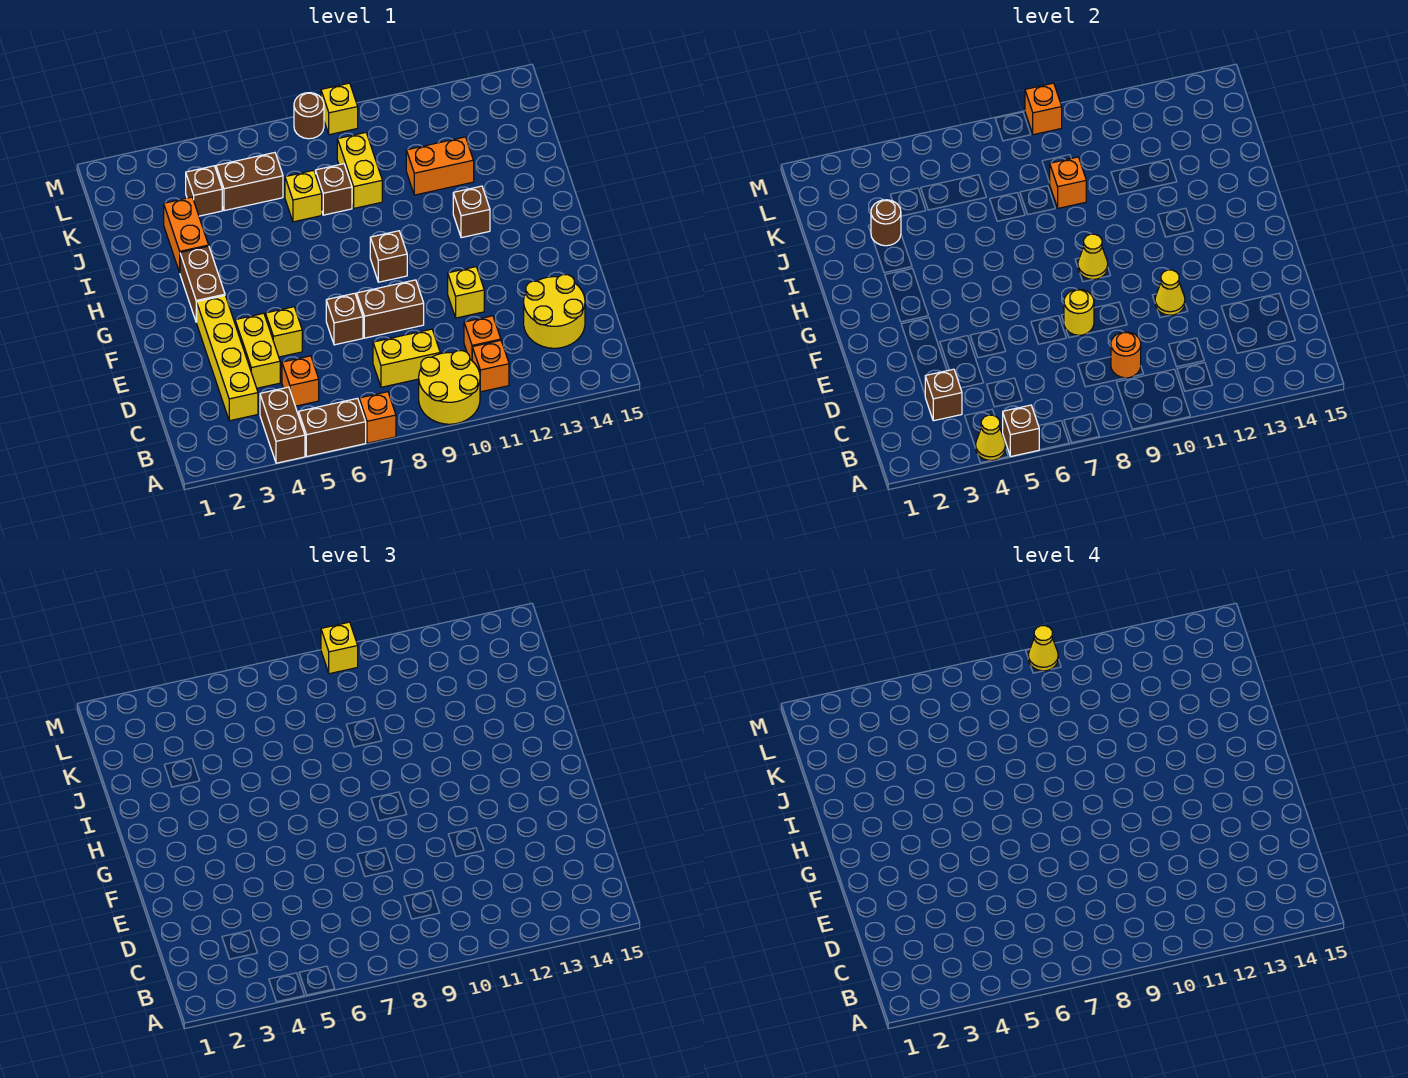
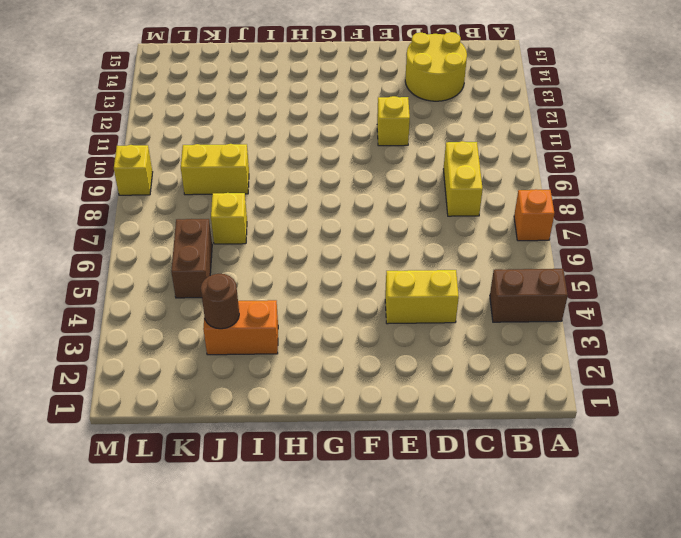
none -> brown brick A5:A6 level 1
none -> yellow round brick A9:B10 level 1
none -> orange brick B11 level 1
none -> yellow brick C3:F3 level 1

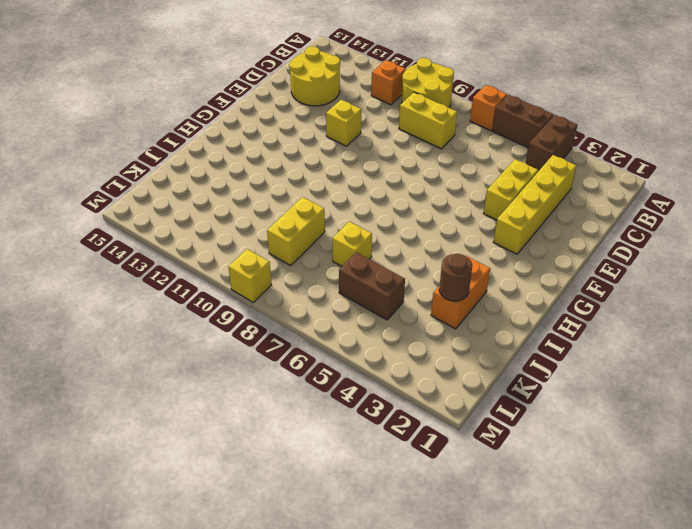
none -> orange brick C5 level 1
none -> orange brick C11 level 1
none -> yellow brick E5 level 1
none -> brown brick E7 level 1

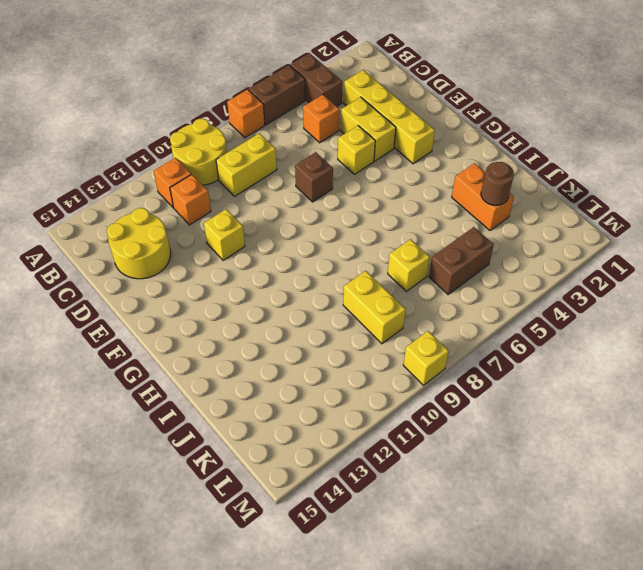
none -> brown brick E8:E9 level 1
none -> brown brick G3:H3 level 1
none -> brown brick G9 level 1
none -> brown brick H12 level 1

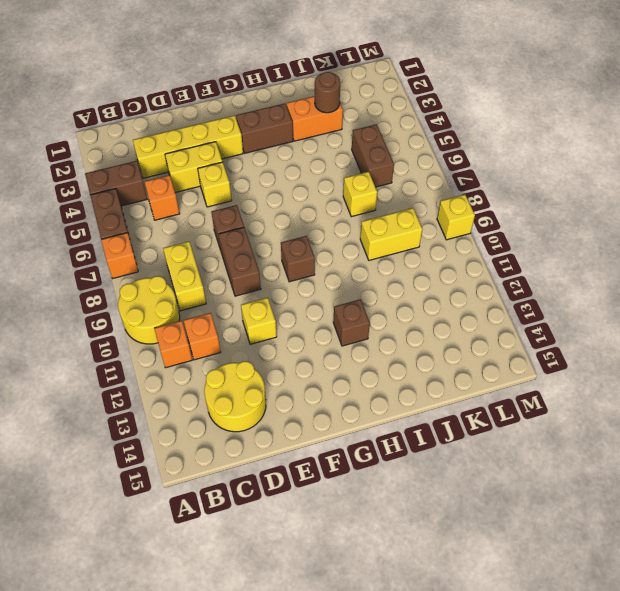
none -> brown brick J8 level 1
none -> orange brick J11:J12 level 1
none -> brown brick K4 level 1
none -> brown round brick M8 level 1

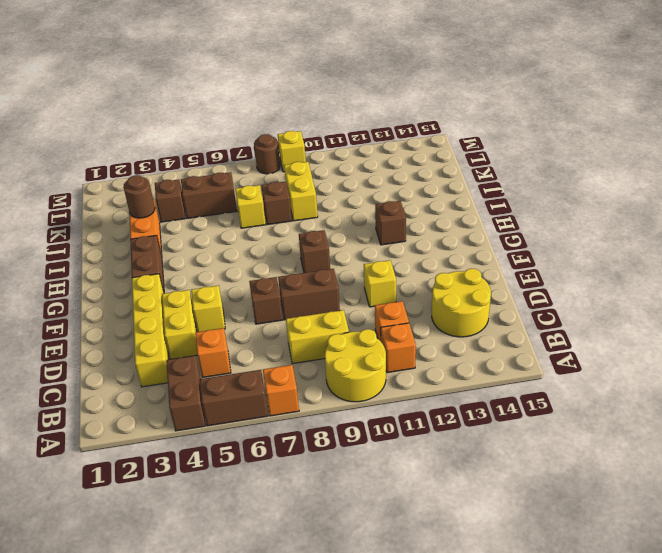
none -> orange brick J11:J12 level 1
none -> yellow cone A4 level 2
none -> brown brick A5 level 2
none -> brown brick C3 level 2

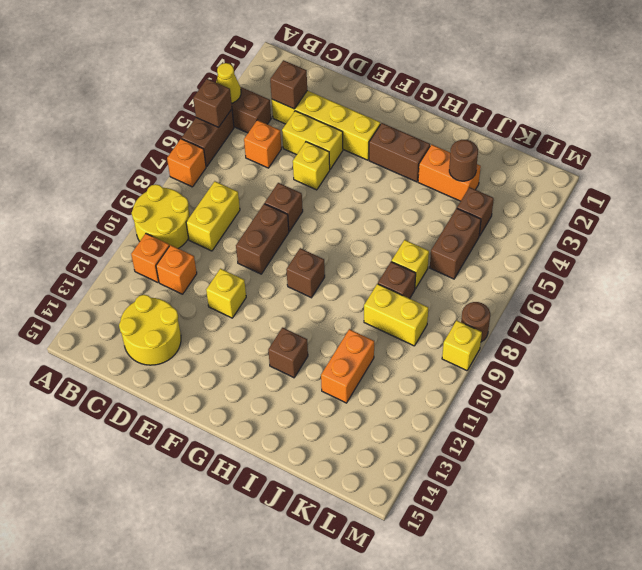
none -> orange round brick C9 level 2
none -> yellow round brick E8 level 2
none -> yellow cone E11 level 2
none -> yellow cone G9 level 2

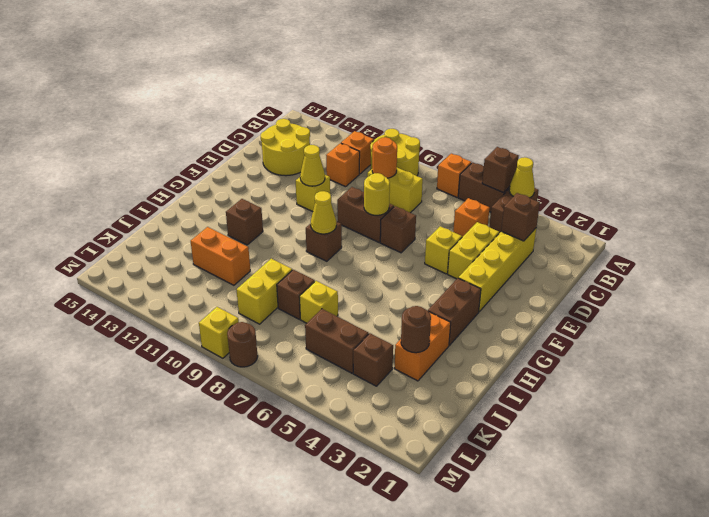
none -> orange brick J9 level 2
none -> orange brick M9 level 2
none -> yellow brick M9 level 3
none -> yellow cone M9 level 4

